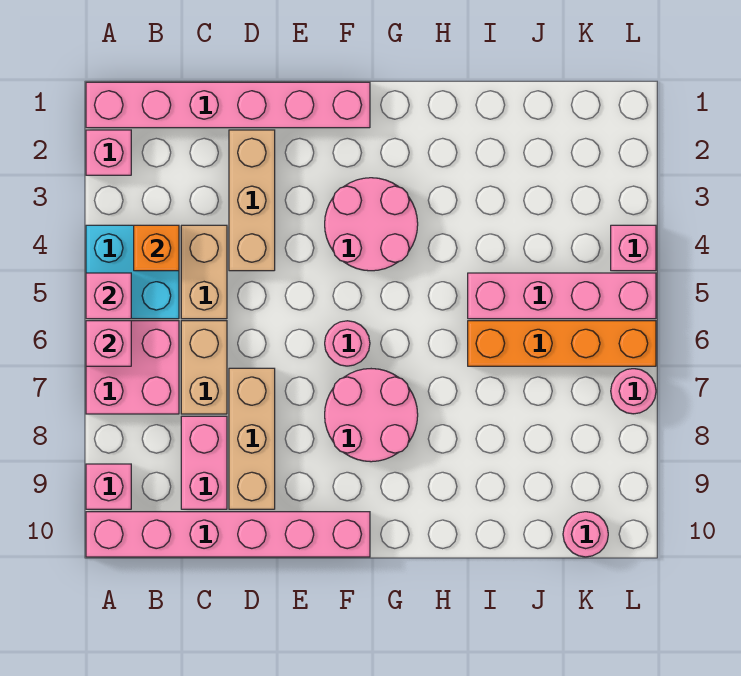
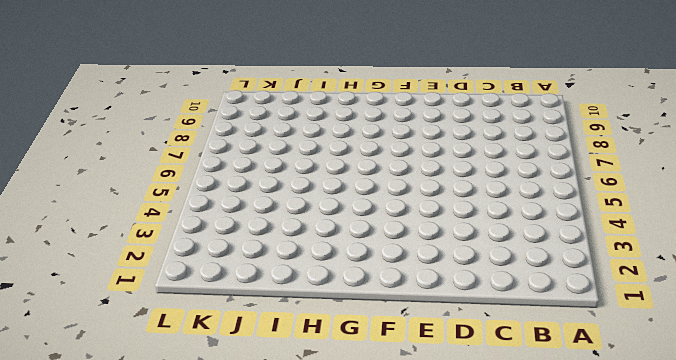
none -> pink brick A1:F1 level 1
none -> pink brick A2 level 1
none -> cyan brick A4:B5 level 1

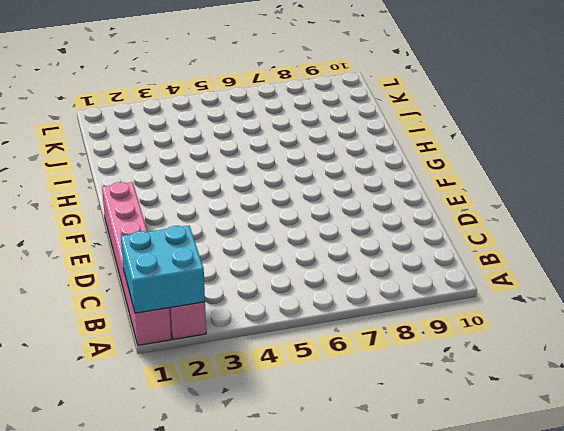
cyan brick A1:B2 level 2 -> cyan brick A4:B5 level 1
none -> pink brick A6:B7 level 1
none -> pink brick A9 level 1
none -> pink brick A10:F10 level 1

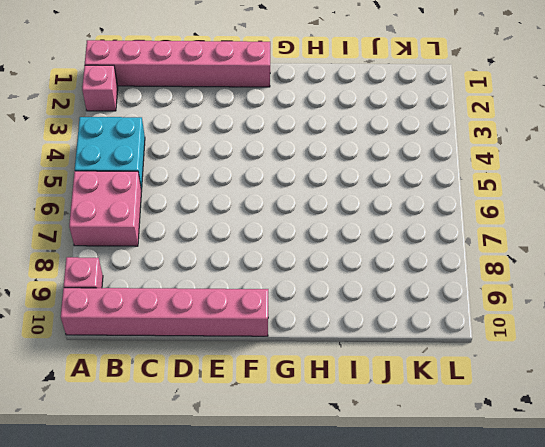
none -> tan brick C4:C5 level 1
none -> tan brick C6:C7 level 1
none -> pink brick C8:C9 level 1

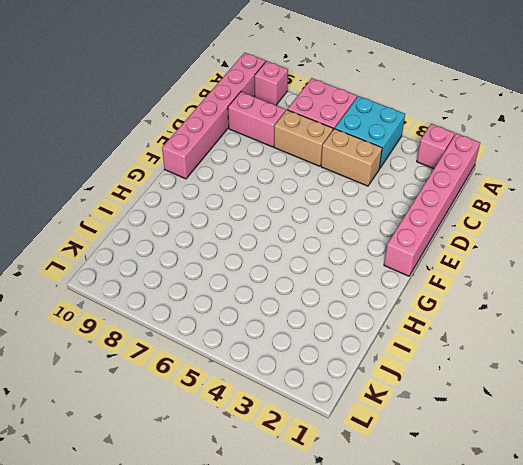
none -> tan brick D2:D4 level 1
none -> tan brick D7:D9 level 1
none -> pink round brick F3:G4 level 1

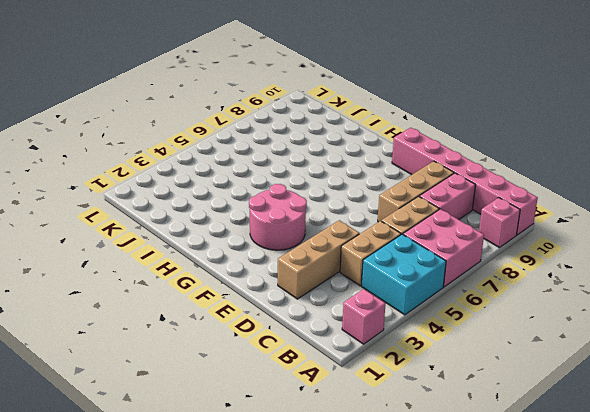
none -> pink brick A1:F1 level 1
none -> pink round brick F6 level 1
none -> pink round brick F7:G8 level 1

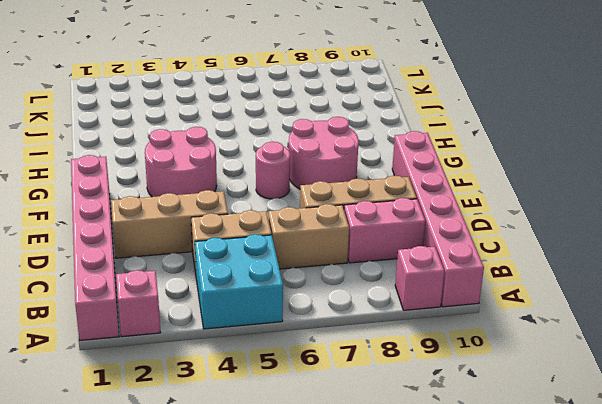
none -> pink brick A6:B7 level 1
none -> pink brick I5:L5 level 1
none -> orange brick I6:L6 level 1

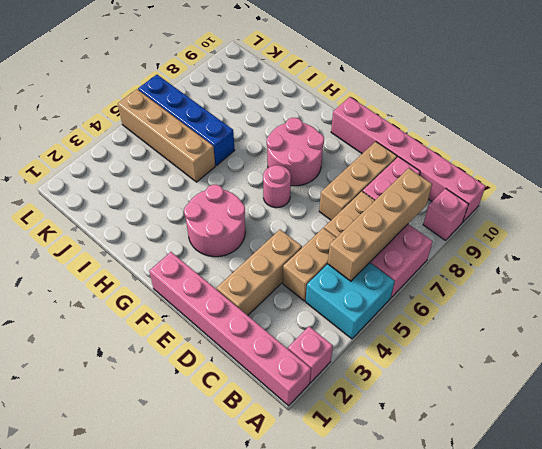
tan brick B5:B8 level 2 -> none
tan brick I5:L5 level 1 -> pink brick I5:L5 level 1
blue brick I6:L6 level 1 -> orange brick I6:L6 level 1
none -> pink round brick K10 level 1
none -> pink brick L4 level 1
none -> pink round brick L7 level 1

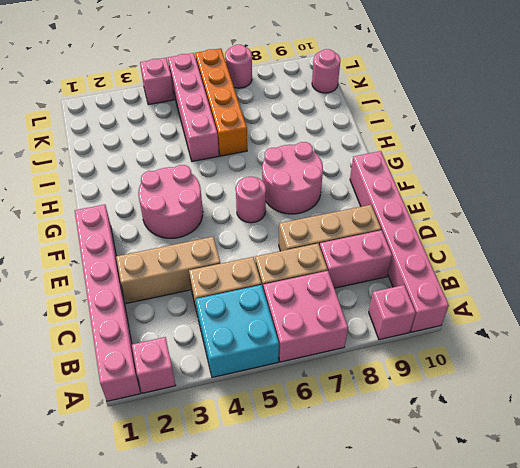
none -> pink brick A5 level 2
none -> pink brick A6 level 2
none -> orange brick B4 level 2

